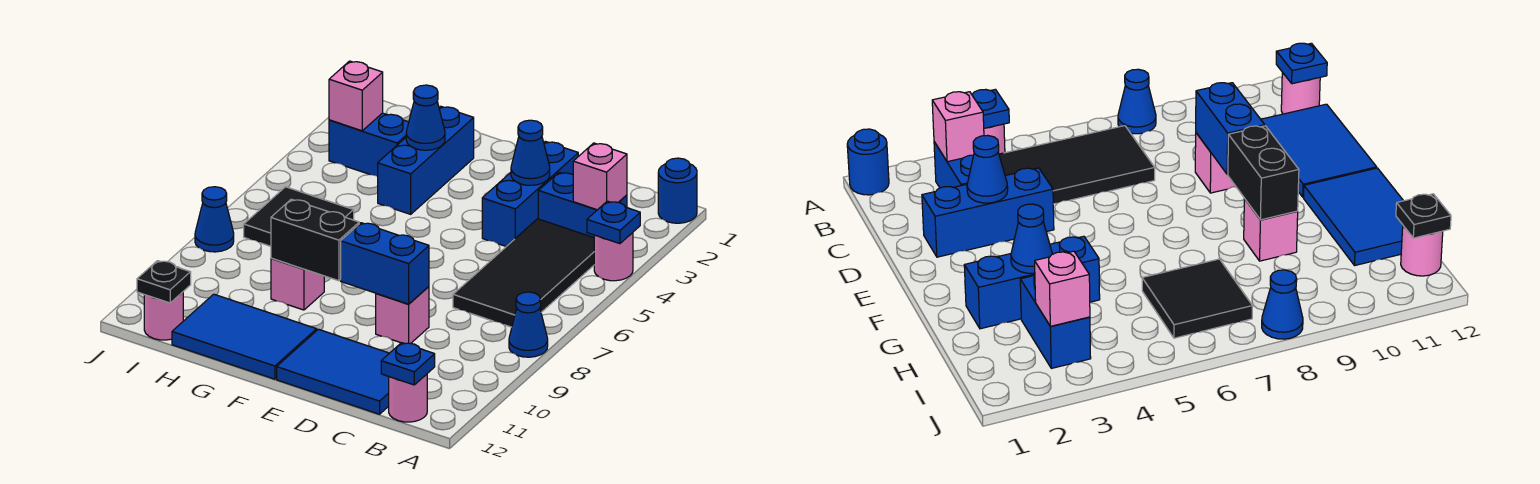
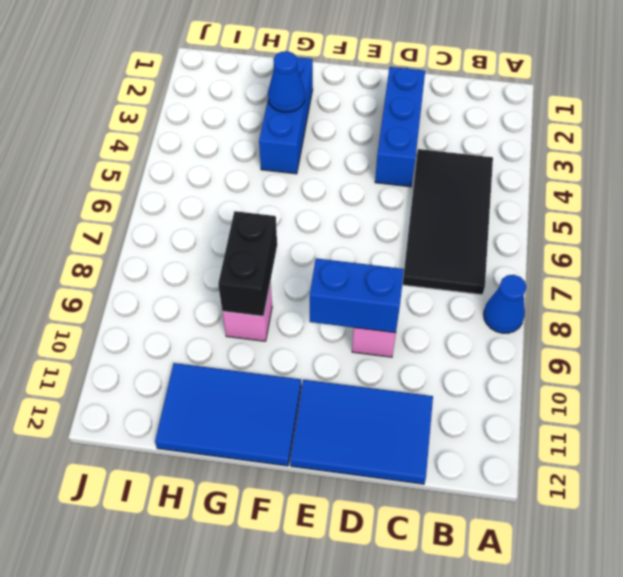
black brick G8:G9 level 2 -> black brick F9:G9 level 2
none -> blue round brick A1 level 1
none -> pink round brick A4 level 1
none -> blue brick B3:C3 level 1

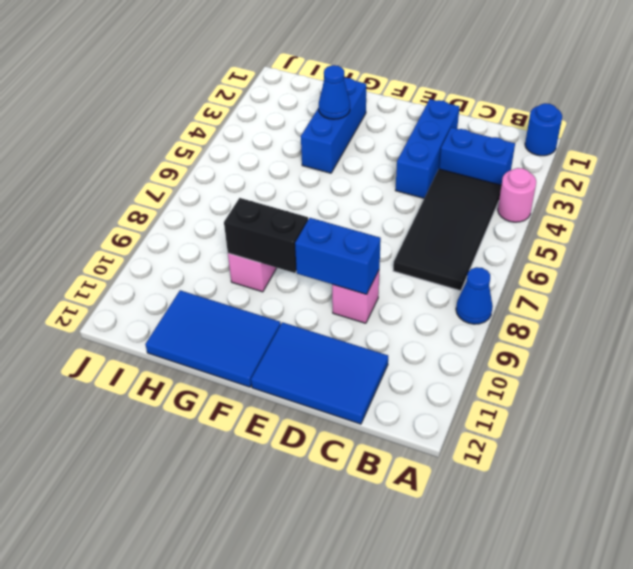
none -> pink round brick B12 level 1
none -> blue brick H3:I3 level 1
none -> black tile H6:I7 level 1

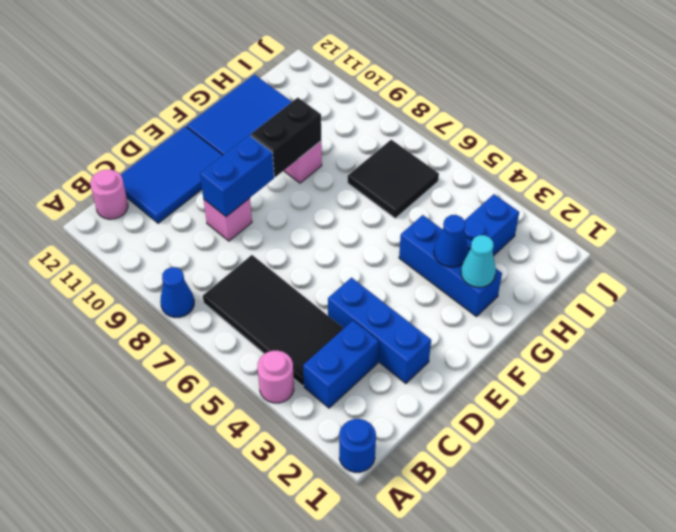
cyan cone G2 level 2 -> none
none -> pink round brick I12 level 1
none -> blue cone J8 level 1
none -> blue plate A4 level 2

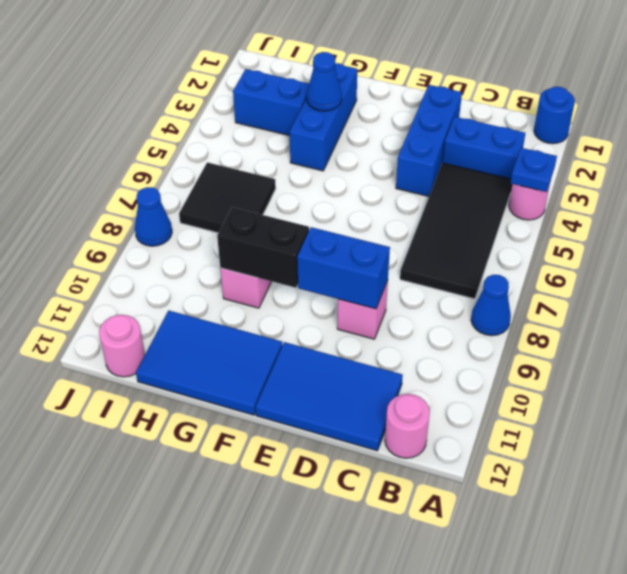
none -> pink brick B3 level 2
none -> blue plate B12 level 2
none -> blue cone D3 level 2

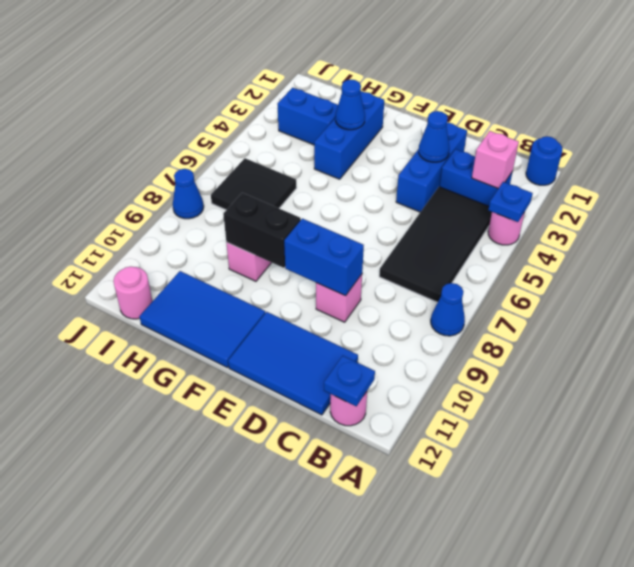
none -> pink brick I3 level 2
none -> black plate I12 level 2

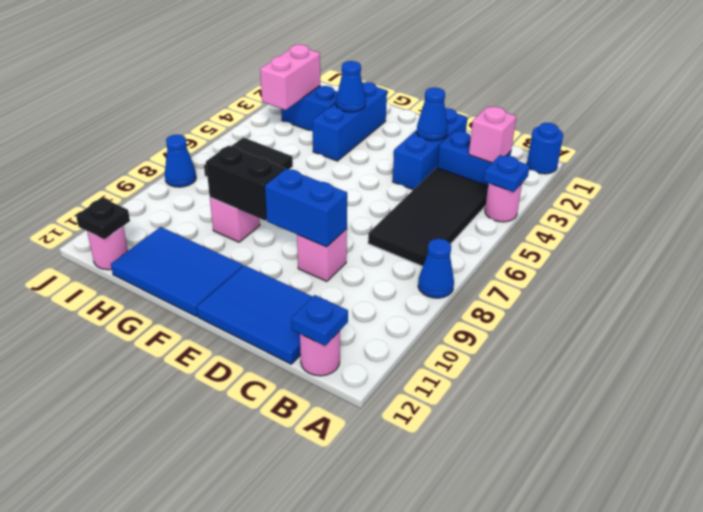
pink brick I3:I4 level 2 -> pink brick I3 level 2

